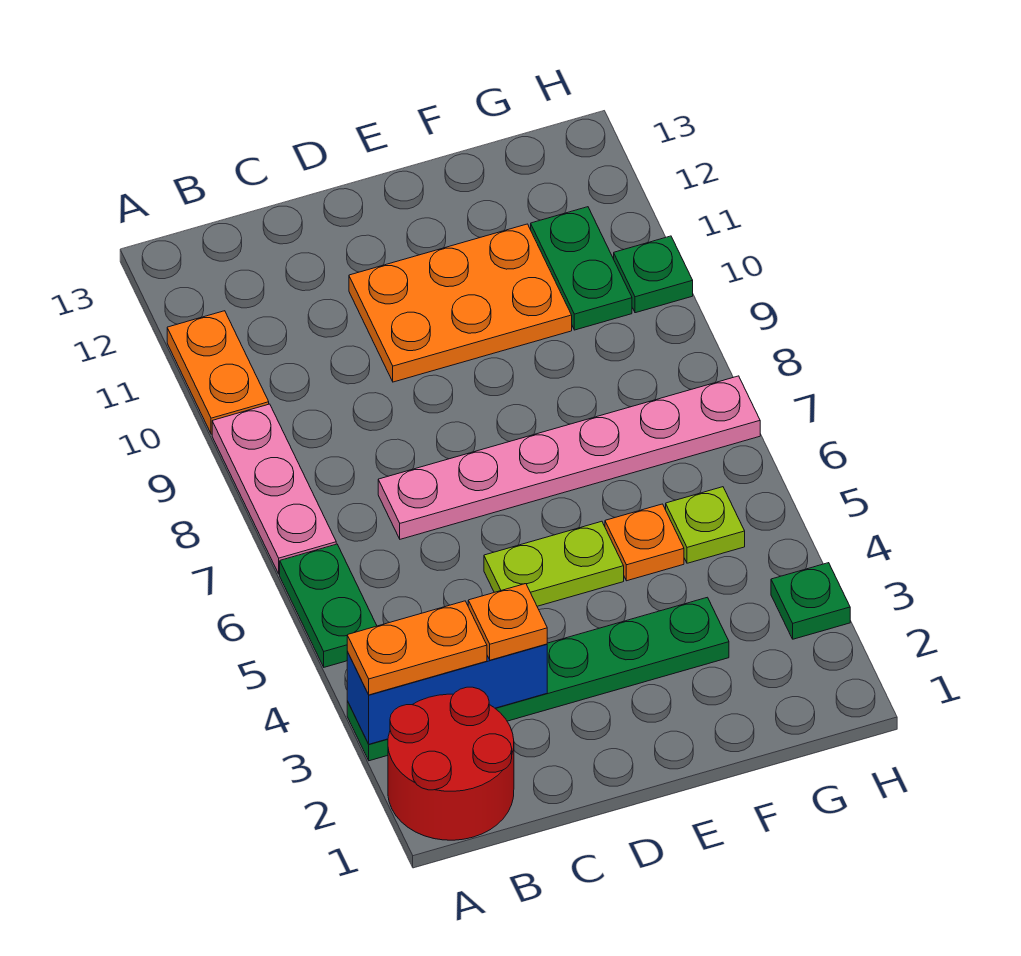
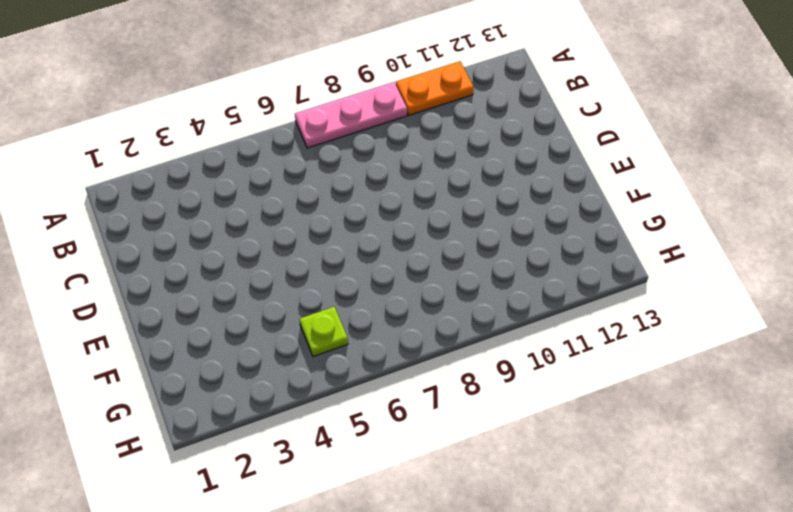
none -> red round brick A1:B2 level 1
none -> green plate A3:F3 level 1
none -> green plate A5:A6 level 1

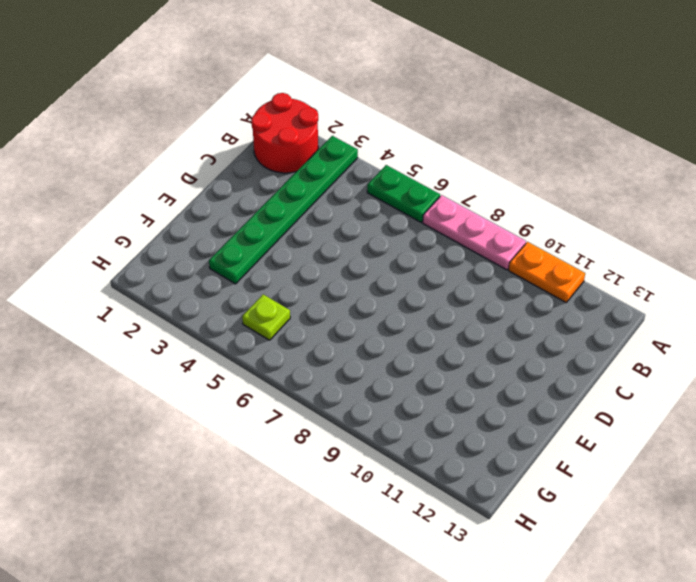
none -> pink plate C7:H7 level 1
none -> lime plate D5:E5 level 1
none -> orange plate D10:F11 level 1

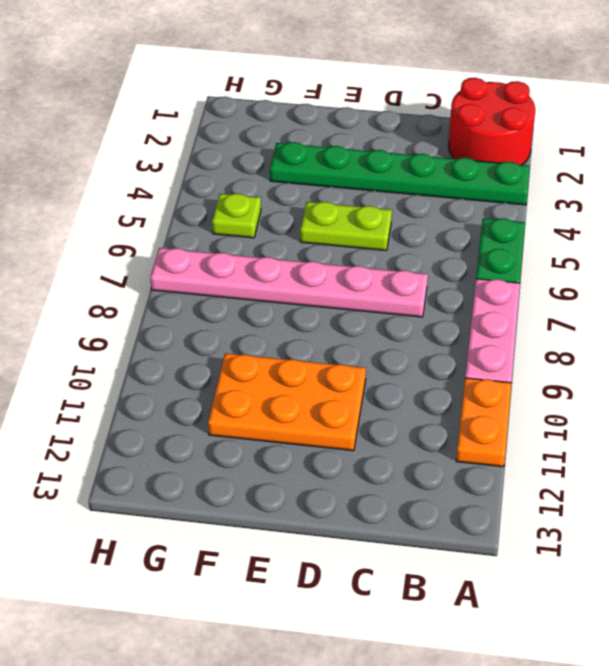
none -> orange plate F5 level 1
none -> green plate G10:G11 level 1
none -> green plate H3 level 1

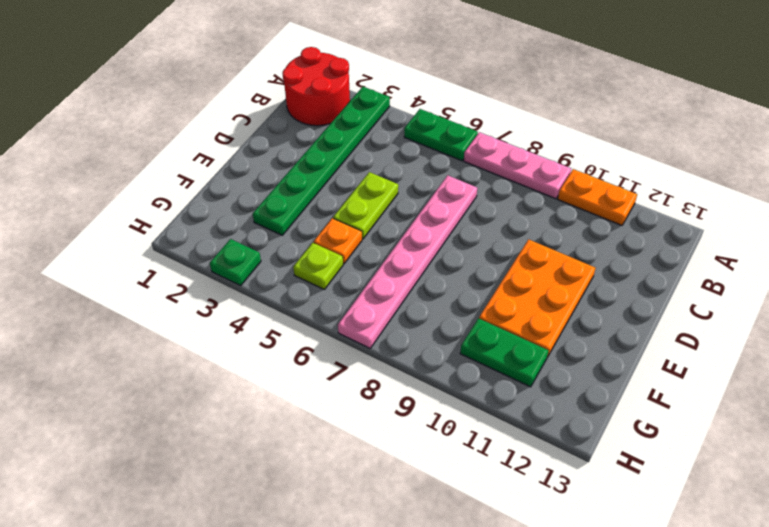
none -> green plate H10 level 1
none -> blue brick A3:C3 level 2
none -> orange plate A3:B3 level 3

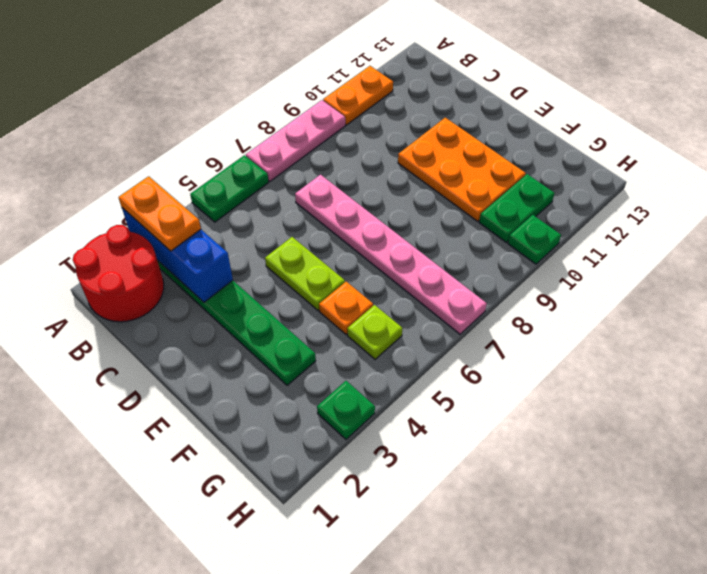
none -> orange plate C3 level 3

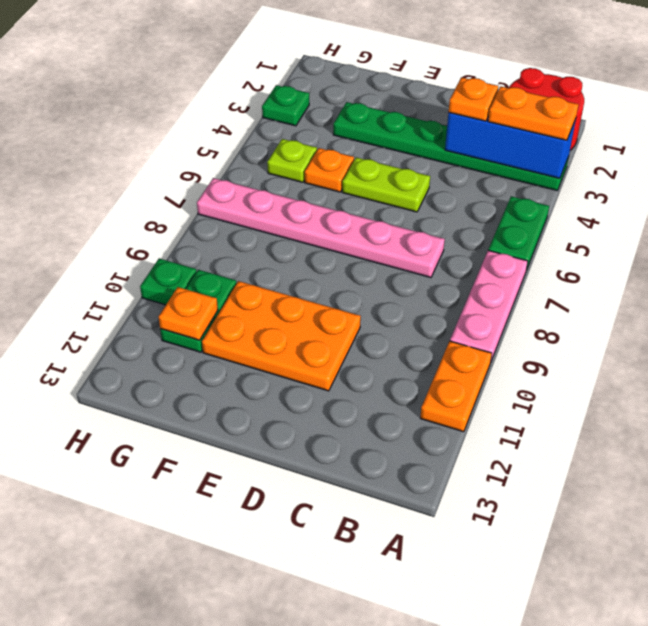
orange plate G11 level 2 -> none

